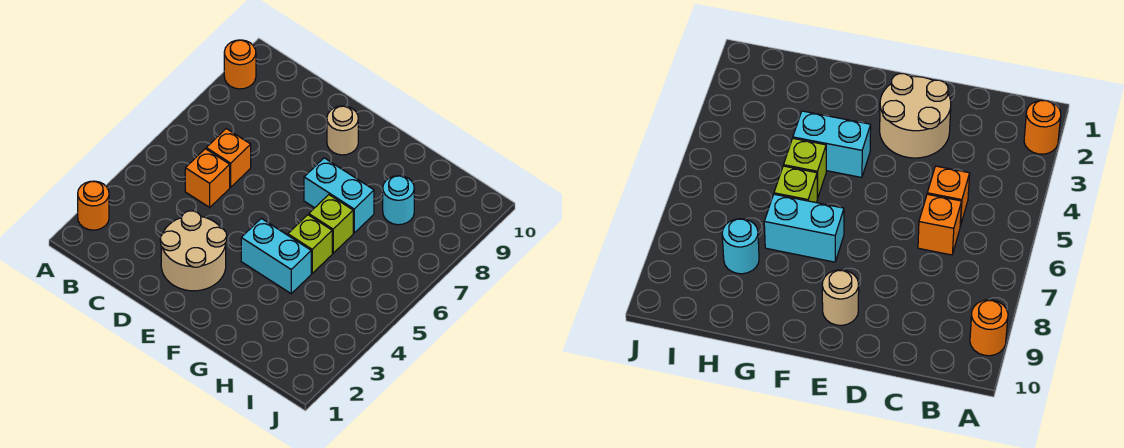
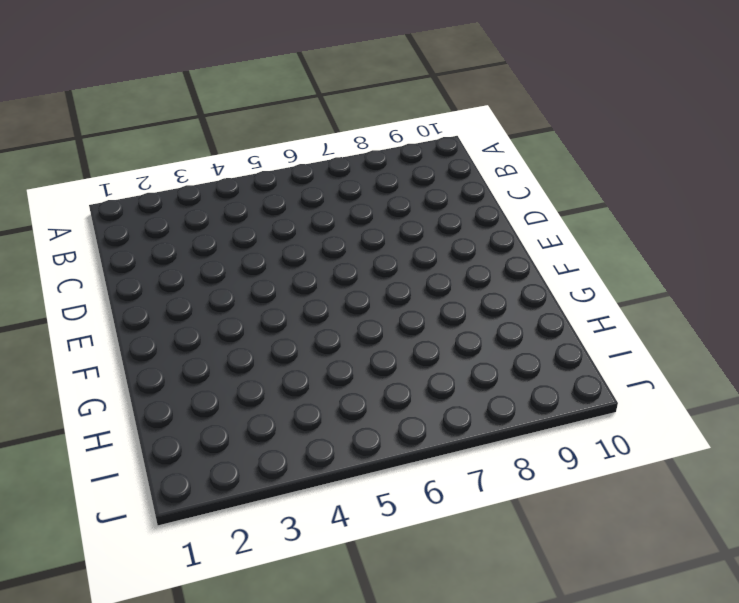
none -> orange round brick A2 level 1
none -> orange round brick A9 level 1

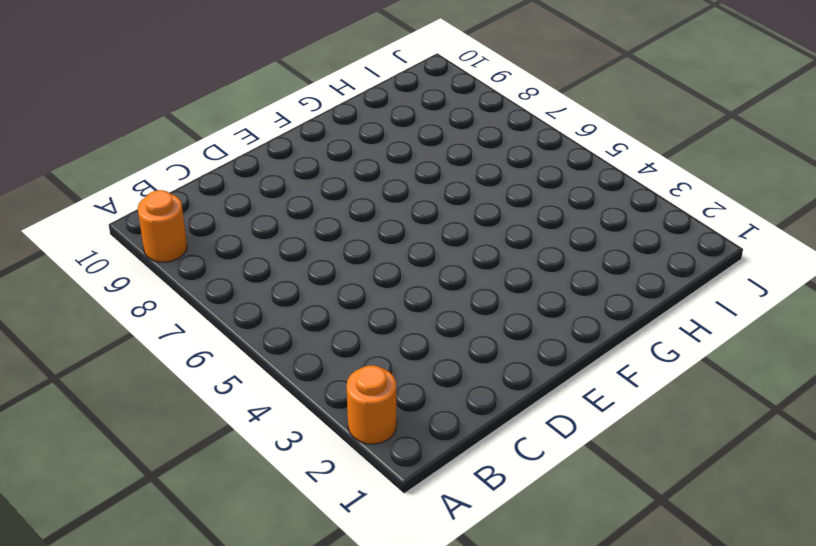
none -> orange brick C5 level 1
none -> orange brick C6 level 1

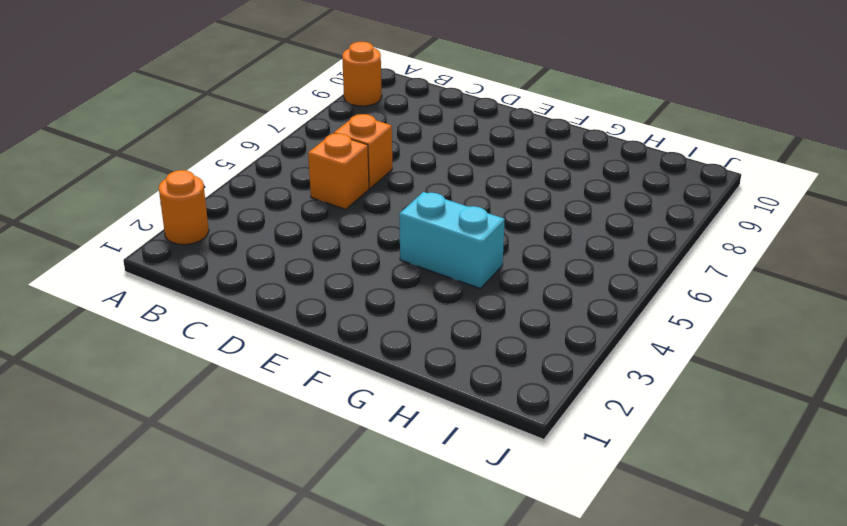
none -> tan round brick D2:E3 level 1
none -> tan round brick E9 level 1

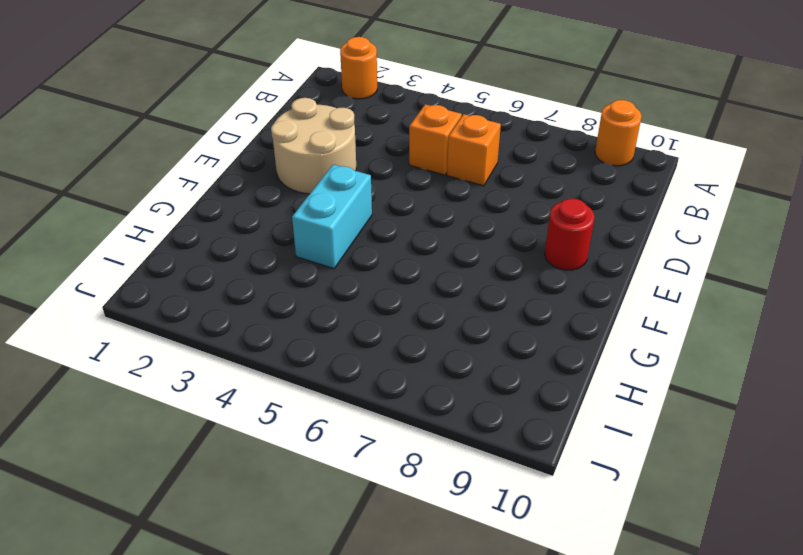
red round brick E9 level 1 -> tan round brick E9 level 1
none -> cyan brick F7:G7 level 1
none -> lime brick G5 level 1

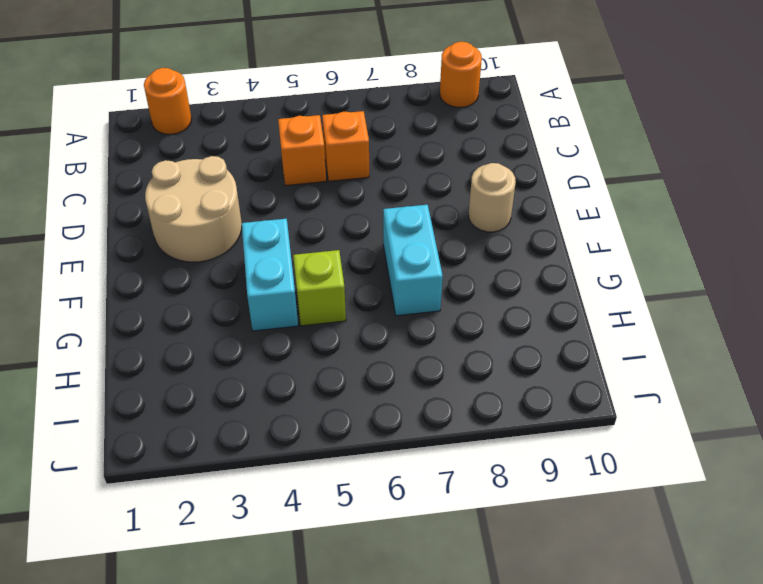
none -> lime brick G6 level 1
none -> cyan round brick H8 level 1

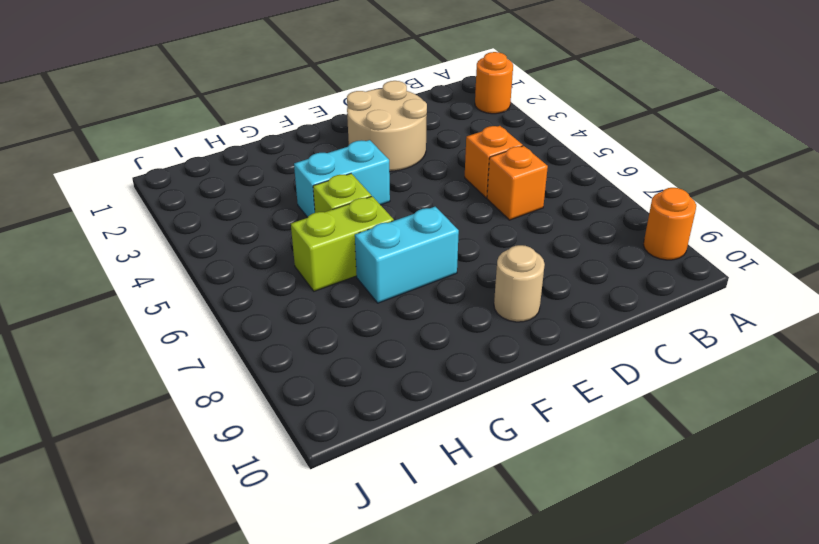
lime brick G6:H6 level 1 -> lime brick G6 level 1
none -> cyan round brick H8 level 1

